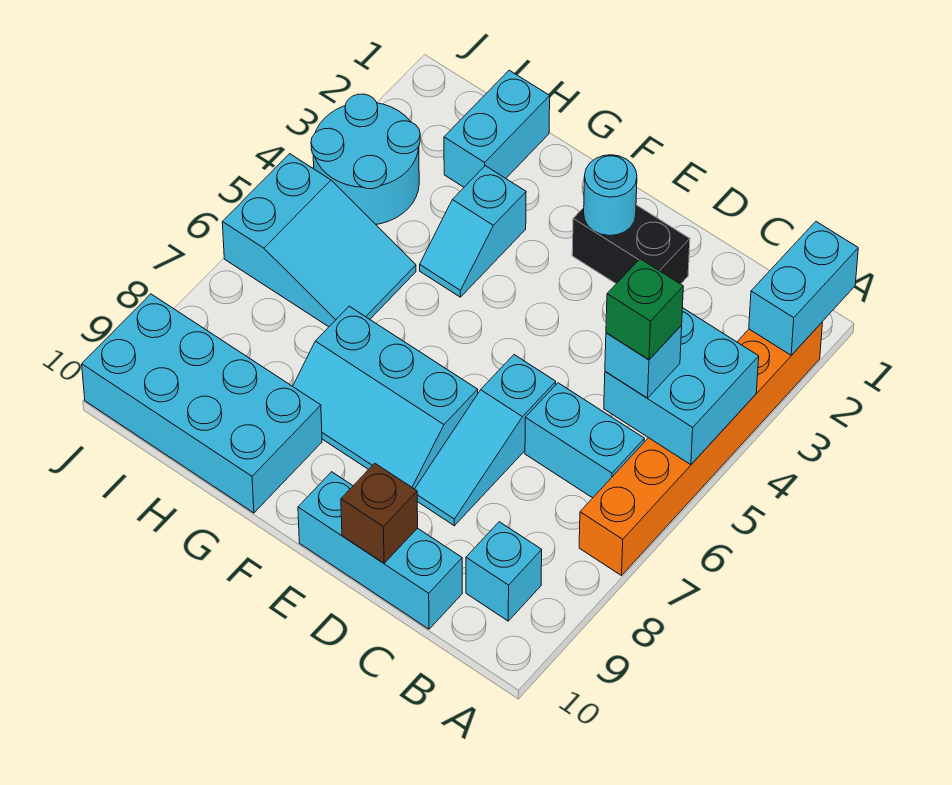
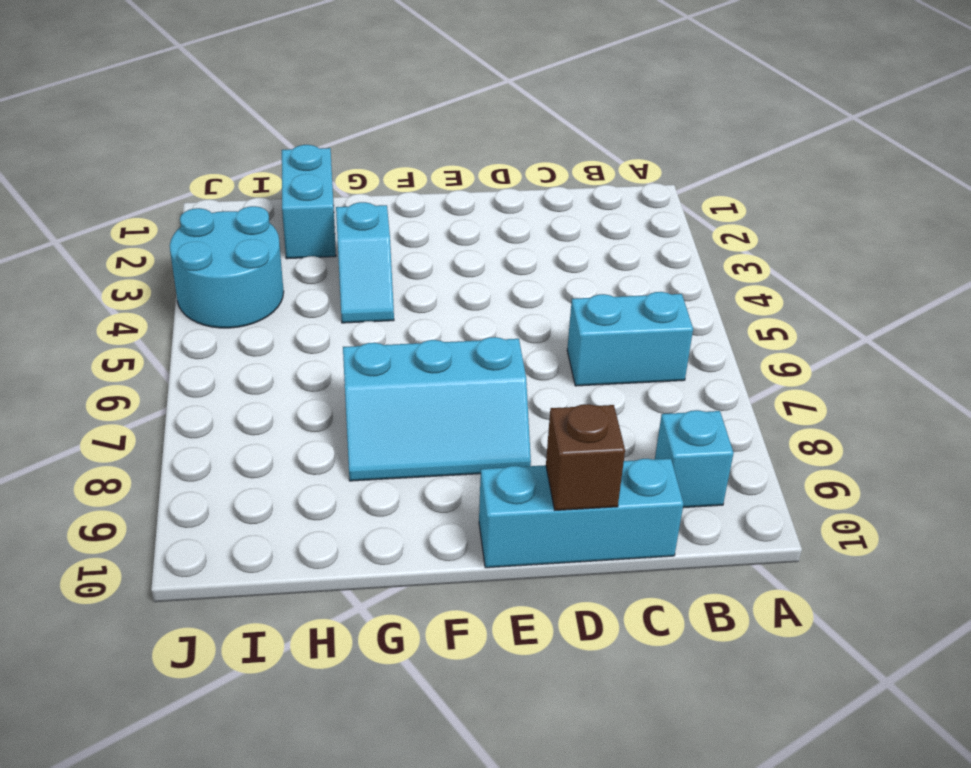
none -> orange brick A2:A7 level 1
none -> black brick D2:E2 level 1
none -> cyan slope D6:D8 level 1 top 6

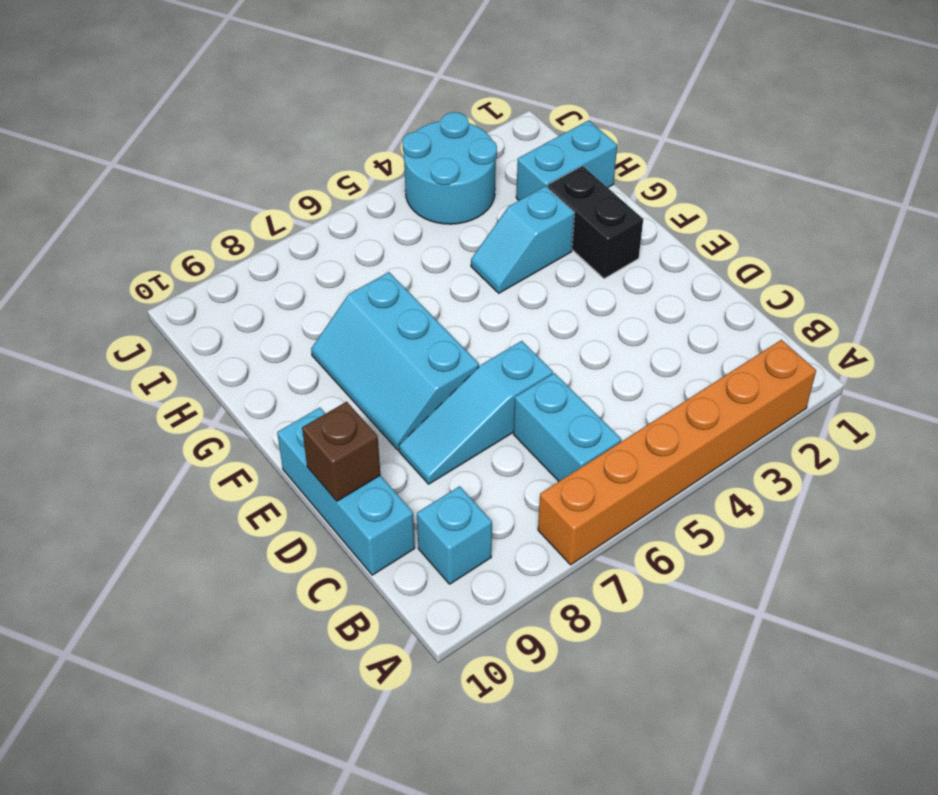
black brick F2:G2 level 1 -> black brick D2:E2 level 1
none -> cyan brick G9:J10 level 1
none -> cyan slope H5:J6 level 1 top J
none -> cyan brick A1:A2 level 2

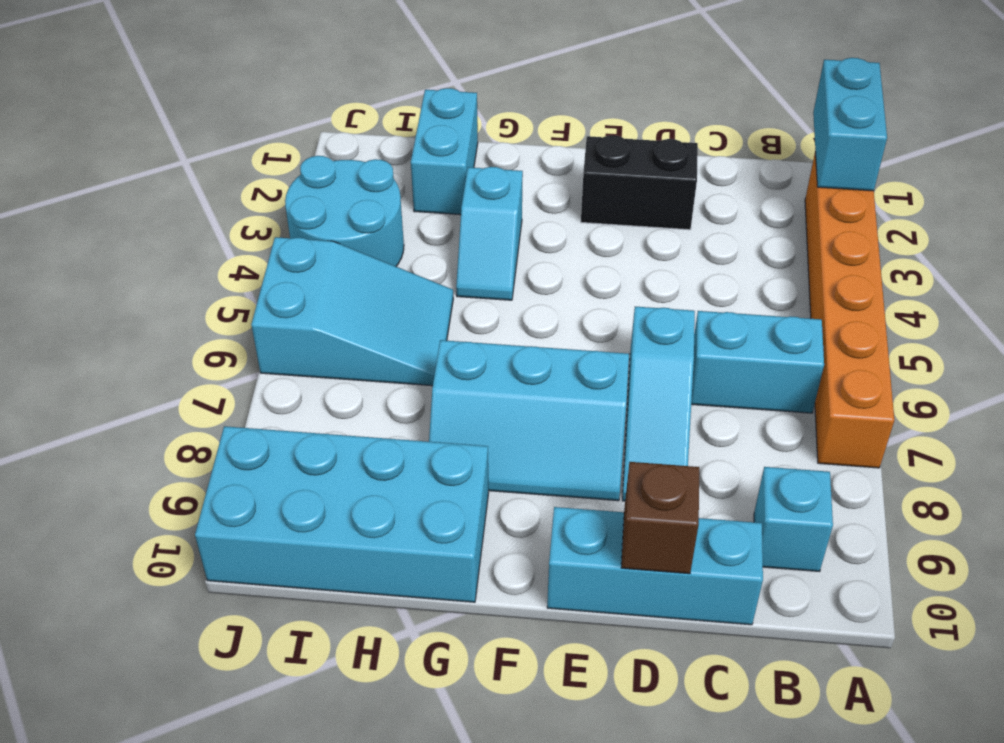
none -> cyan brick A4:B5 level 2
none -> cyan round brick E2 level 2
none -> cyan brick B5 level 3

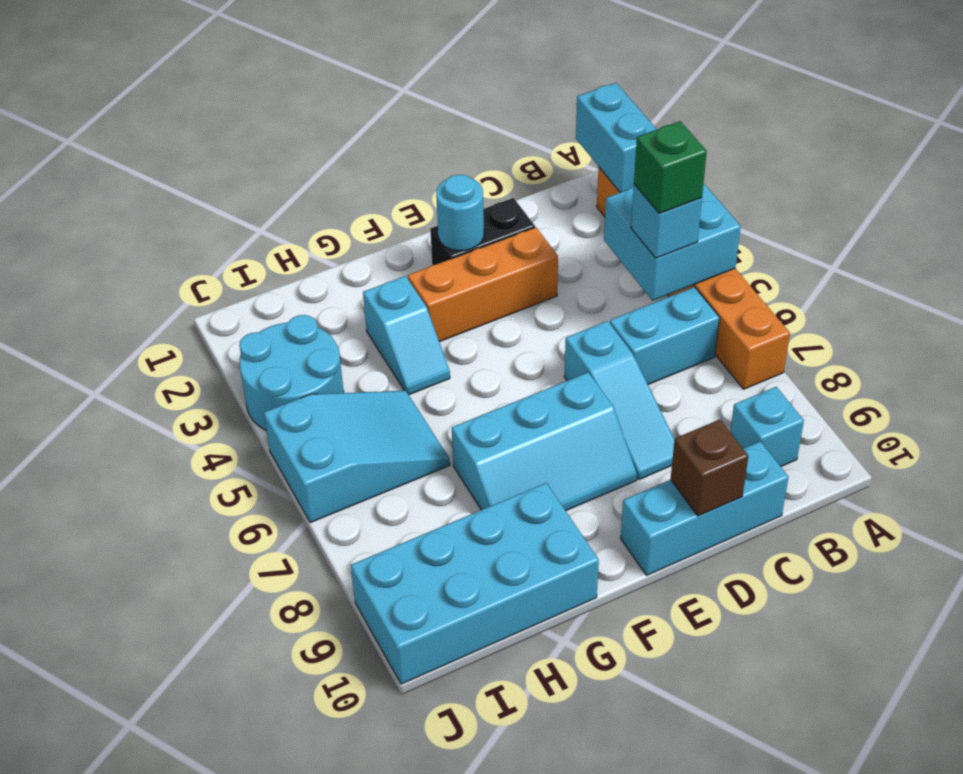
orange brick D3:F3 level 1 -> none
none -> cyan brick H1:H2 level 1

